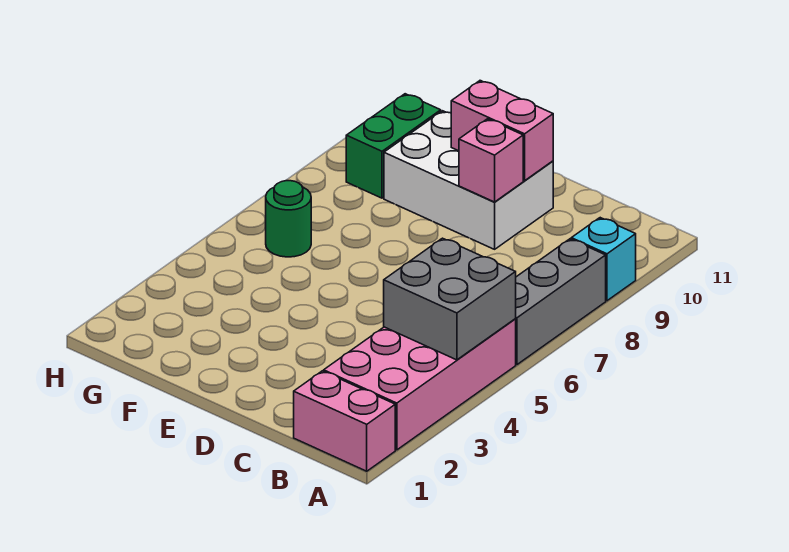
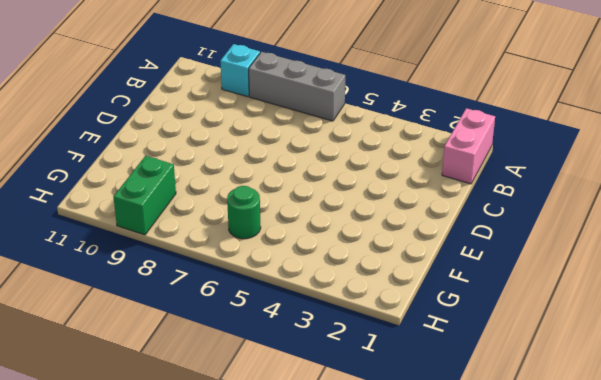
green brick G9:H9 level 1 -> green brick G9:G10 level 1
none -> pink brick A2:B5 level 1
none -> white brick D9:F10 level 1

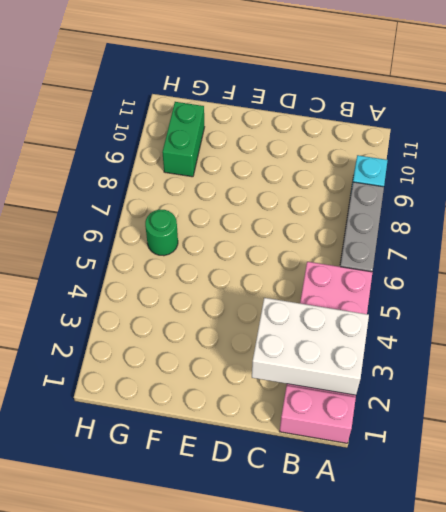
white brick A2:C3 level 2 -> white brick D9:F10 level 1
none -> grey brick A4:B5 level 2
none -> pink brick D9 level 2

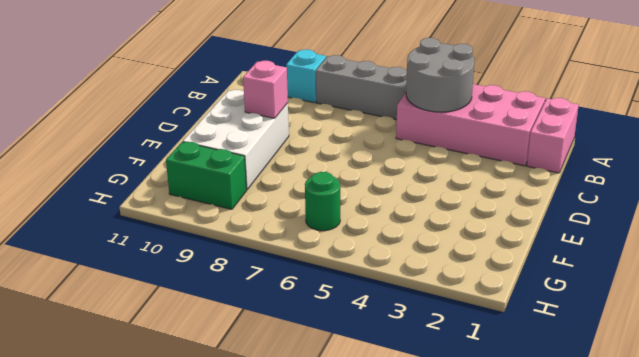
grey round brick A4:B5 level 2 -> grey brick A4:B5 level 2
none -> pink brick D10:E10 level 2

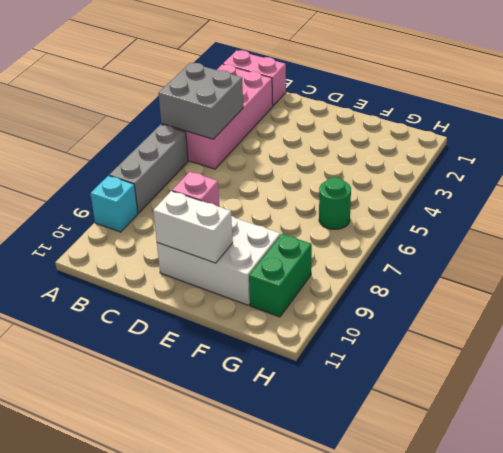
white brick D10:E10 level 2 -> pink brick D10:E10 level 2

